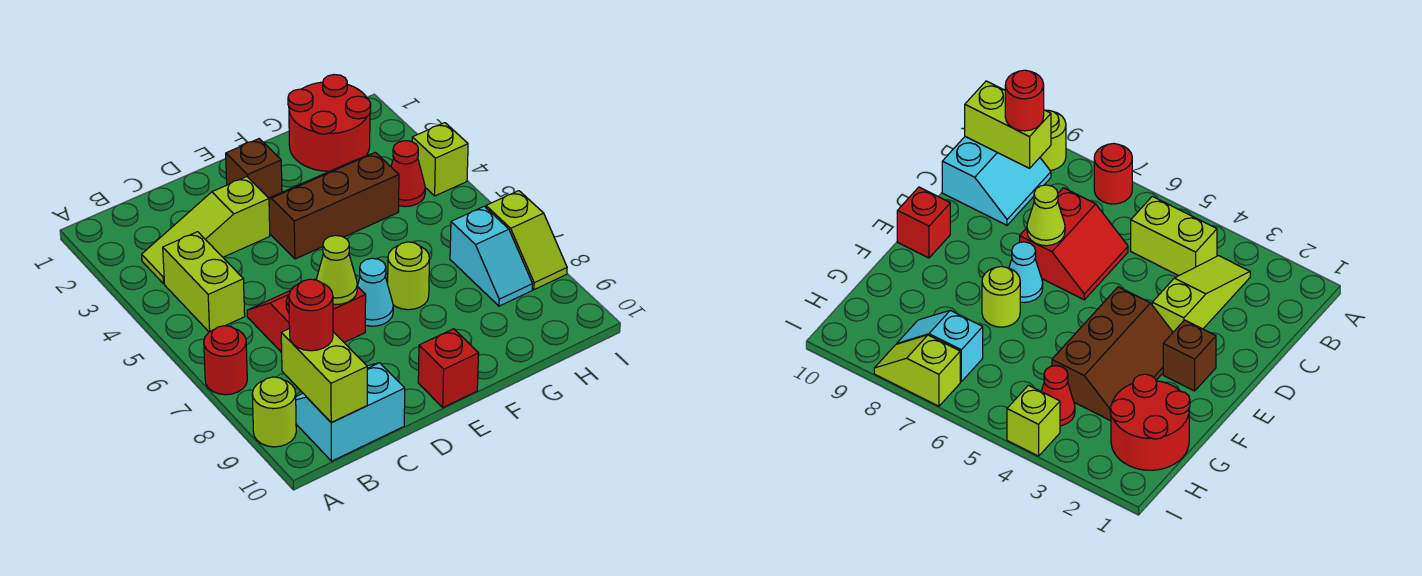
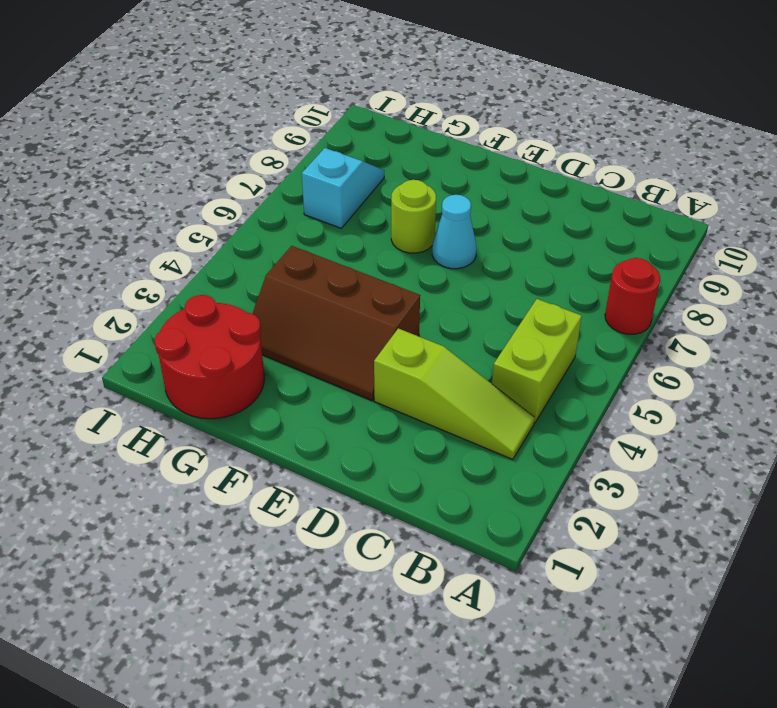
none -> lime round brick A9 level 1
none -> cyan slope B9:C10 level 1 top 10
none -> red slope C6:D7 level 1 top 7

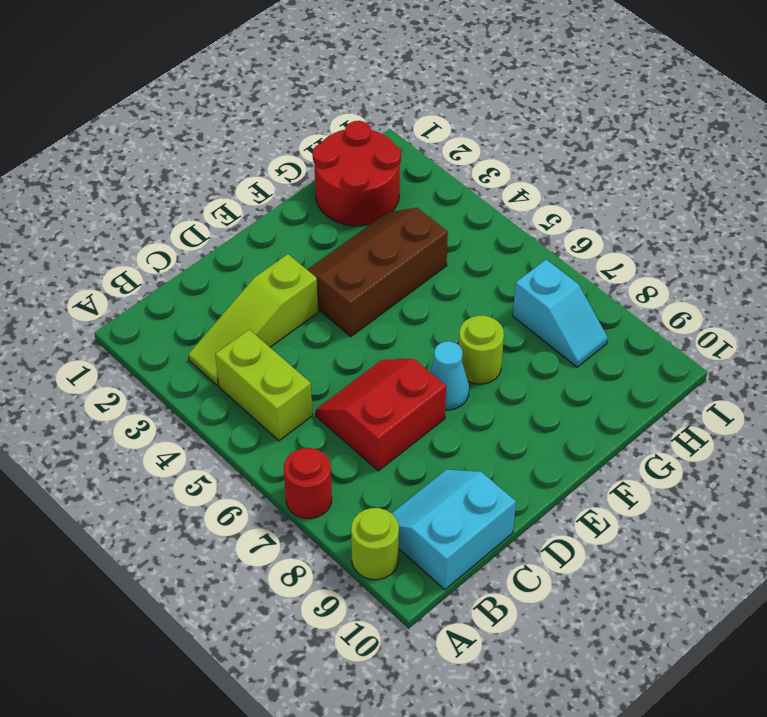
none -> brown brick E2 level 1
none -> red brick E10 level 1
none -> red cone H4 level 1

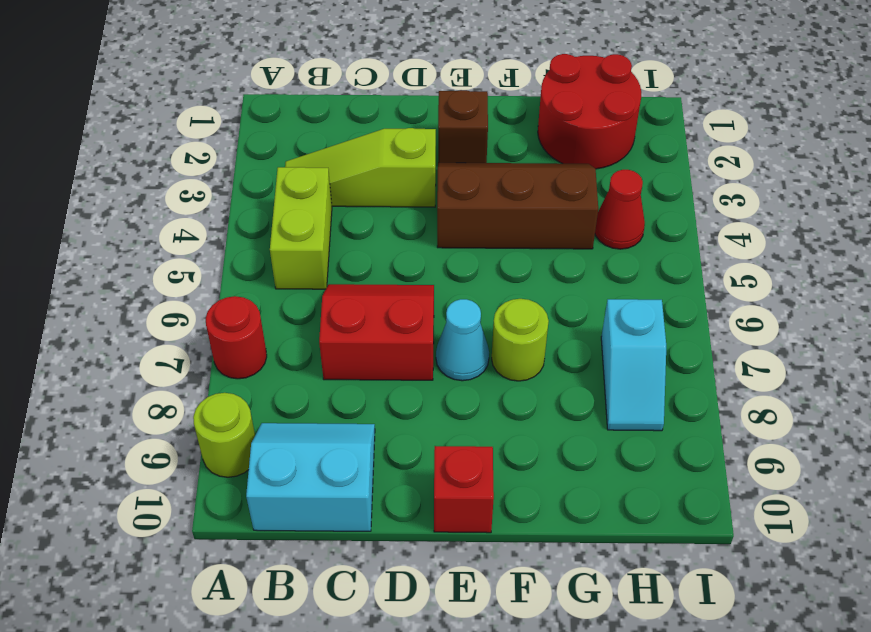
none -> lime brick I4 level 1
none -> lime slope I7:I8 level 1 top 7
none -> lime brick B9:B10 level 2

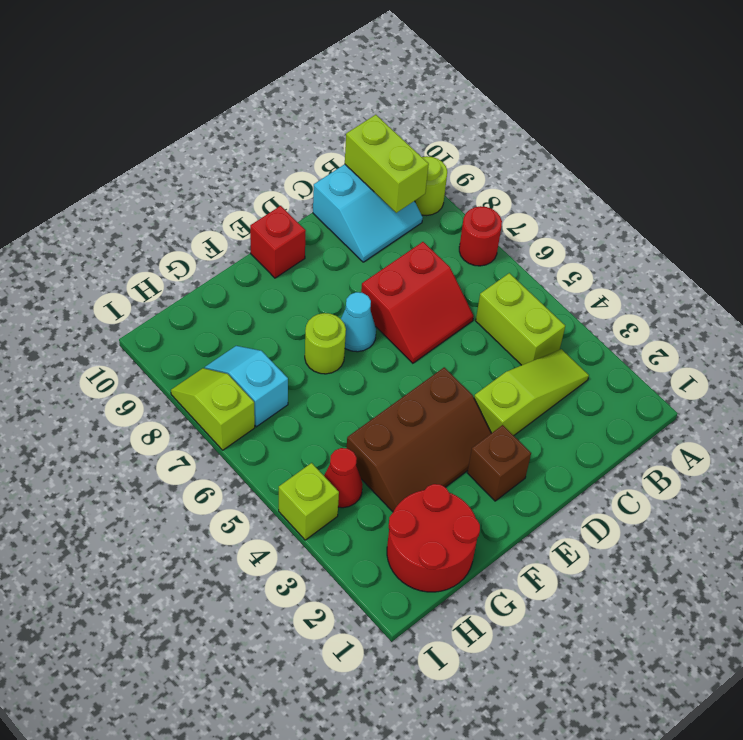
none -> lime cone D7 level 2
none -> red round brick B9 level 3

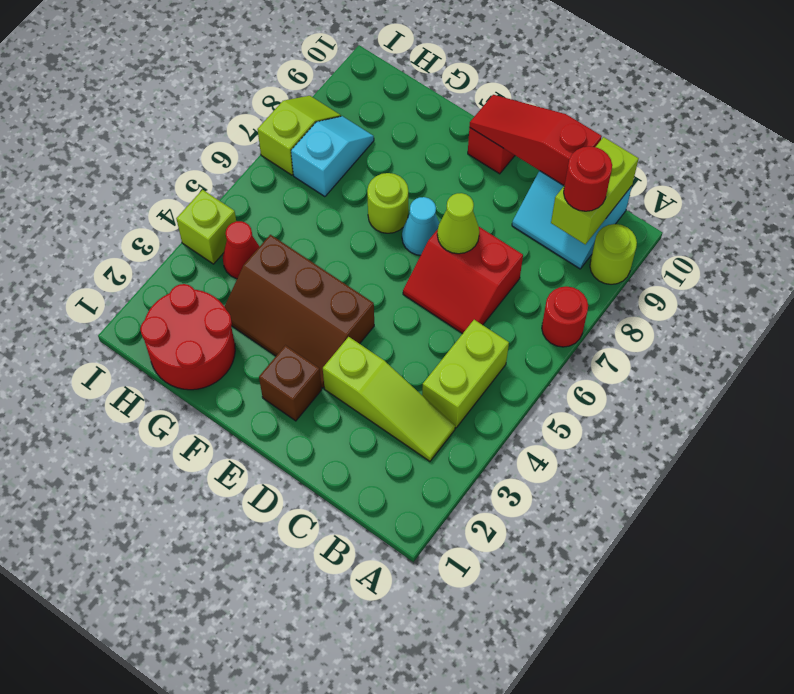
red slope C10:E10 level 2 top C -> none

